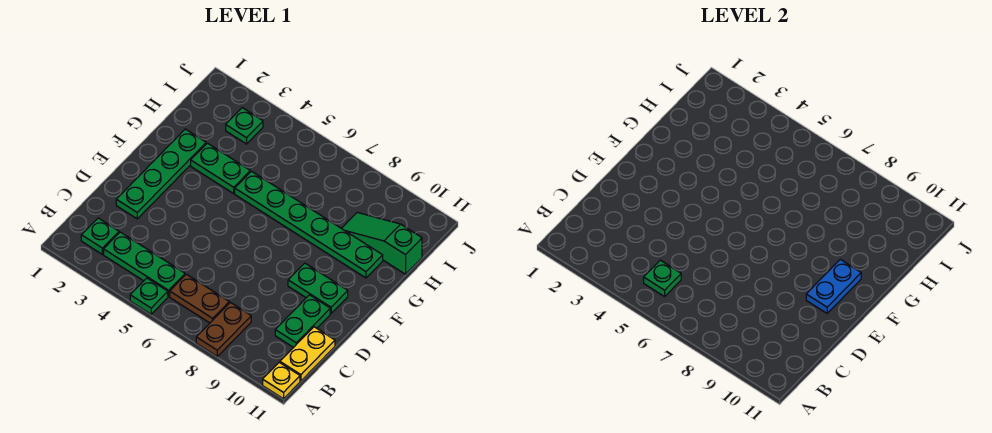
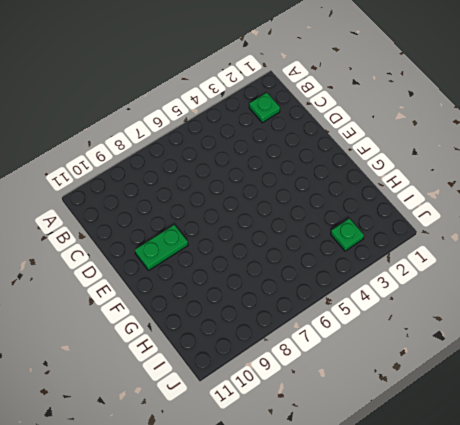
none -> green plate A5 level 1
none -> brown plate A8:B8 level 1
none -> yellow plate A11 level 1

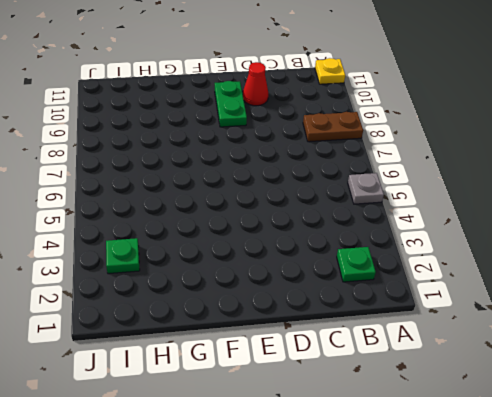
grey plate A5 level 1 -> green plate A5 level 1
red cone D10 level 1 -> green plate C10:D10 level 1
none -> green plate B3:B5 level 1
none -> brown plate B6:B7 level 1
none -> yellow plate B11:C11 level 1

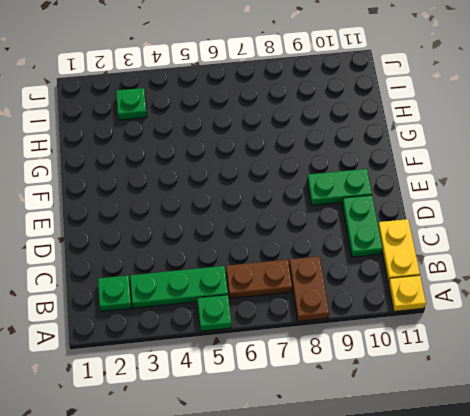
none -> green plate D2:G2 level 1
none -> green plate G3:G4 level 1
none -> green plate G5:G10 level 1

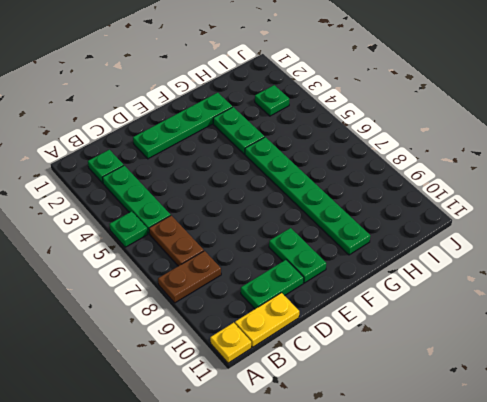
none -> green slope H9:H11 level 1 top 11
none -> green plate B5 level 2
none -> blue plate E10:F10 level 2

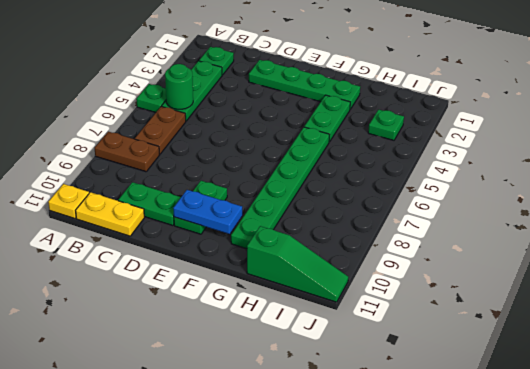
green round brick B5 level 2 -> green plate B5 level 2
green slope H11:J11 level 1 top H -> green slope H9:H11 level 1 top 11

